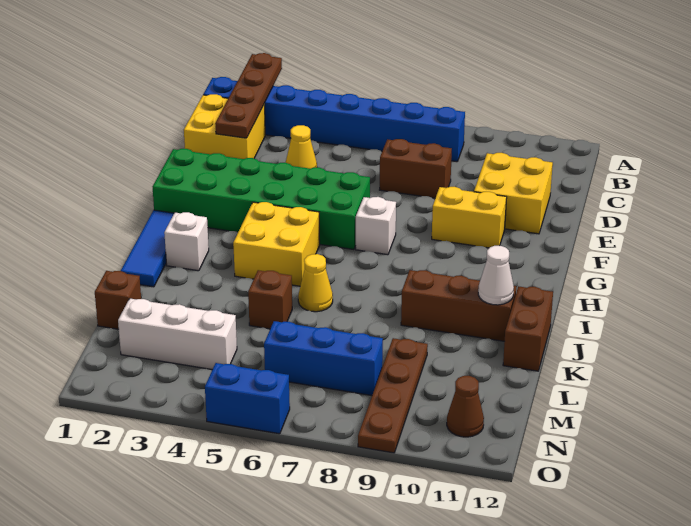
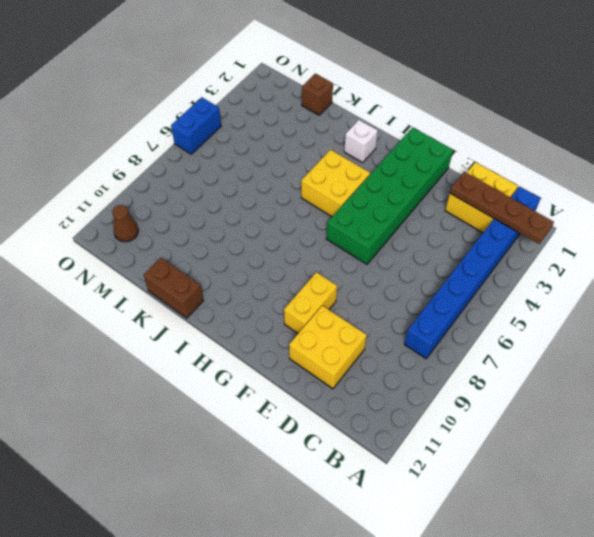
none -> yellow cone D4 level 1
none -> brown brick D7:D8 level 1
none -> white brick G7 level 1

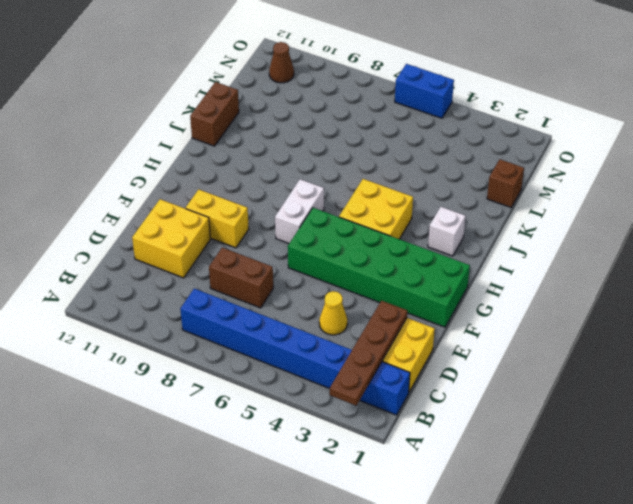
white brick G7:H7 level 1 -> white brick G7 level 1
none -> blue tile H1:J1 level 1
none -> yellow cone J6 level 1
none -> brown brick J9:J11 level 1

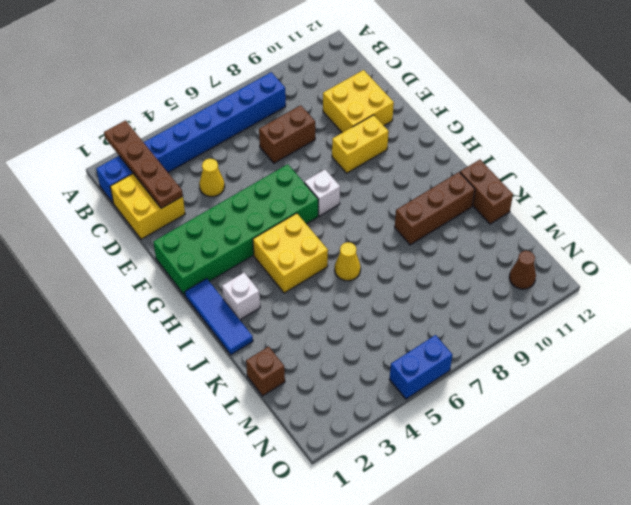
none -> brown brick K5 level 1
none -> brown plate L9:O9 level 1
none -> white brick M2:M4 level 1

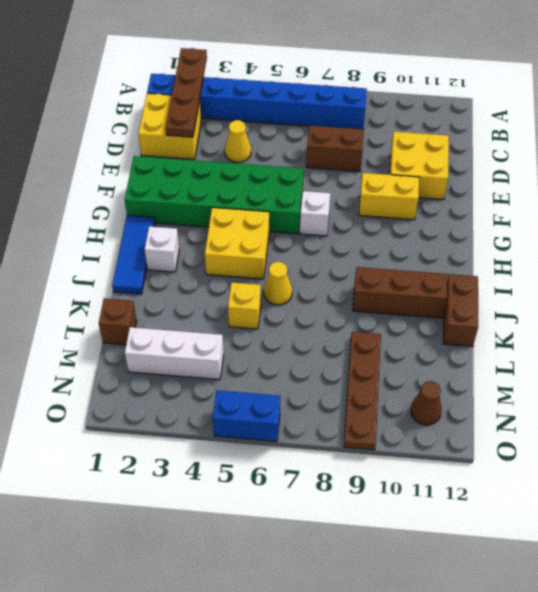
yellow brick K5 level 1 -> brown brick K5 level 1
none -> blue brick M6:M8 level 1
none -> white cone J11 level 2

